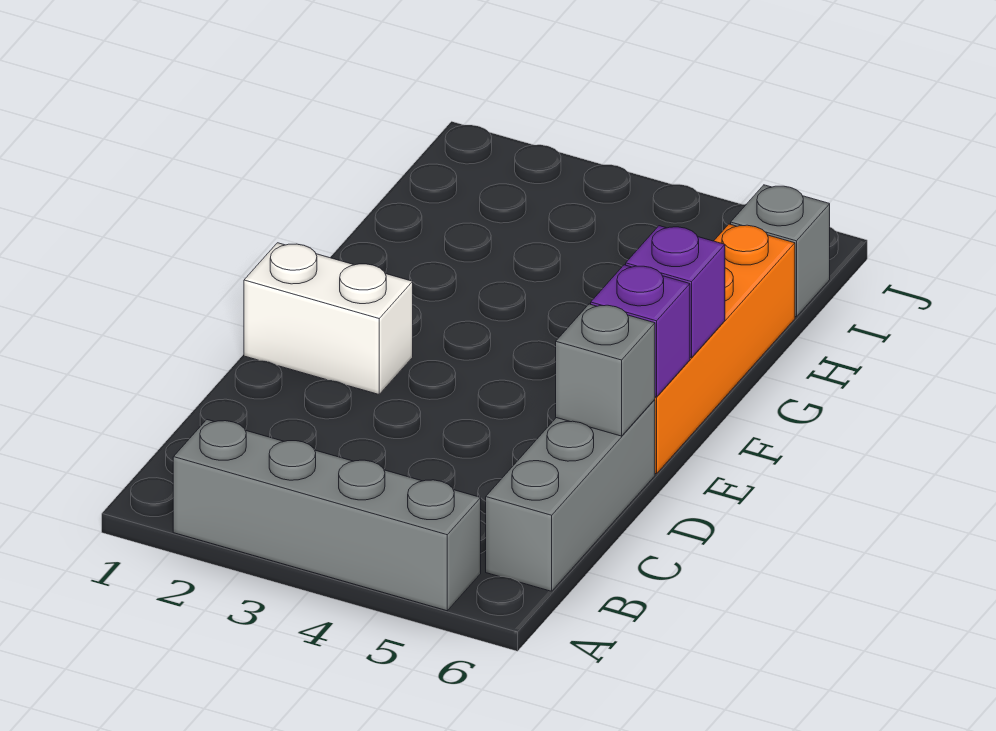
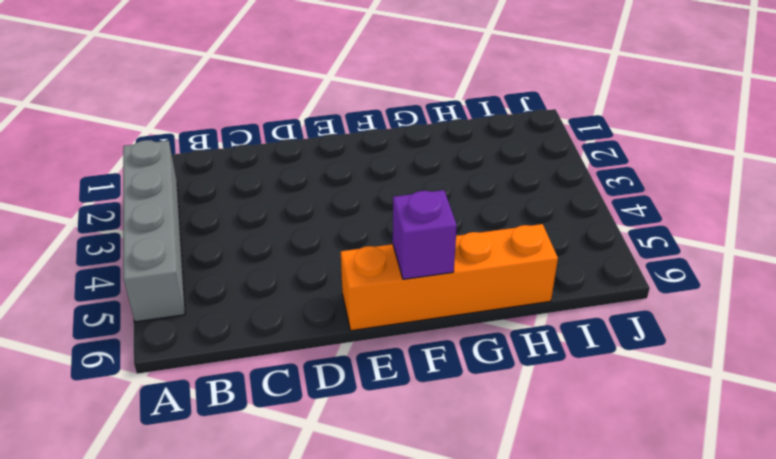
none -> grey brick B6:D6 level 1
none -> white brick E1:E2 level 1

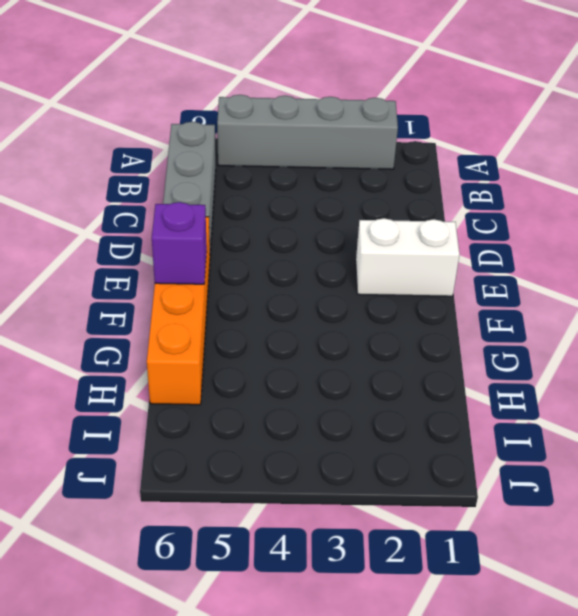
none -> grey brick I6 level 1
none -> grey brick D6 level 2

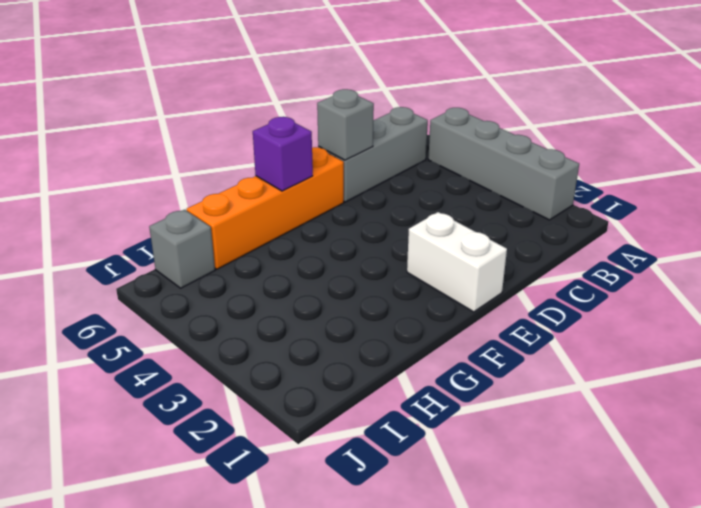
none -> purple brick E6 level 2

